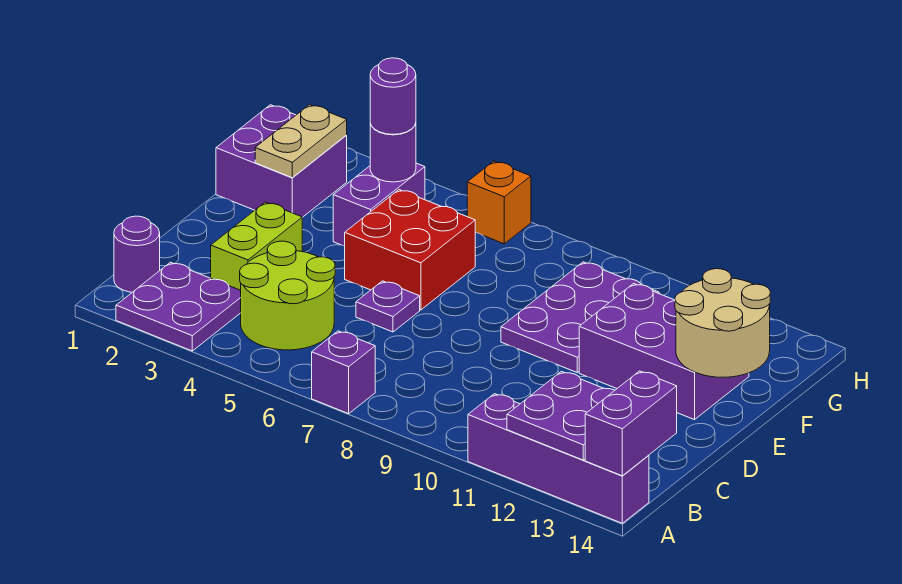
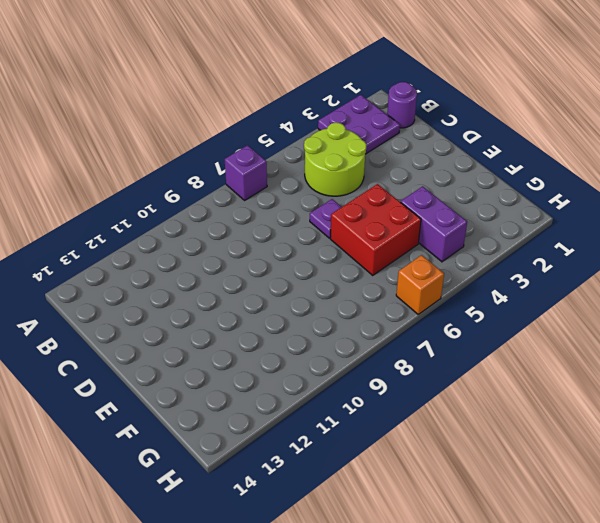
none -> purple brick A11:A14 level 1
none -> lime brick C3:D3 level 1
none -> purple plate E9:G10 level 1

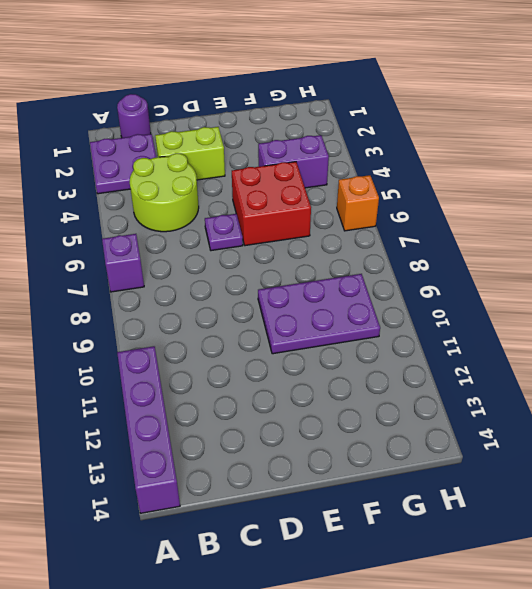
none -> purple brick E11:F13 level 1
none -> purple brick F1:G2 level 1
none -> purple plate A12:B13 level 2

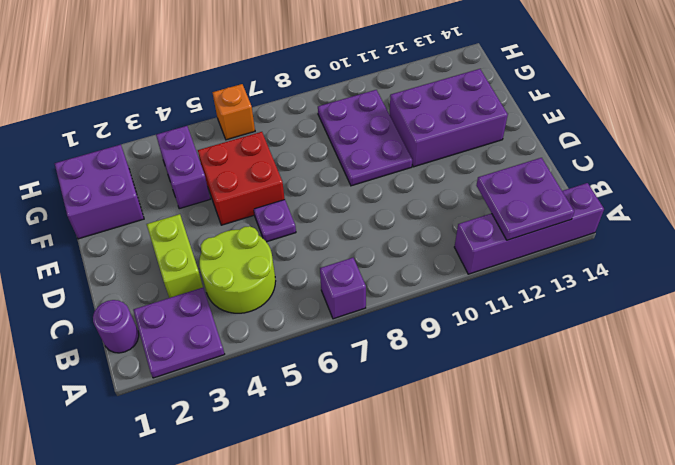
none -> purple brick A14:B14 level 2
none -> tan round brick E13:F14 level 2
none -> tan plate F2:G2 level 2

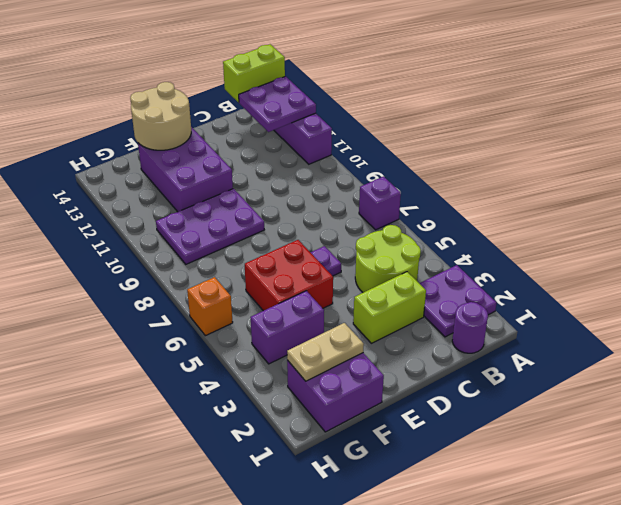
lime brick A14:B14 level 2 -> purple brick A14:B14 level 2
none -> purple round brick G4 level 2
none -> purple round brick G4 level 3

